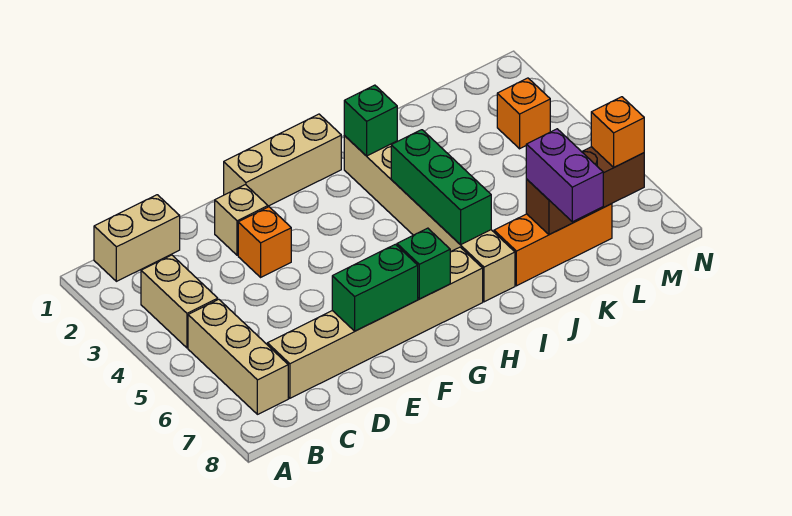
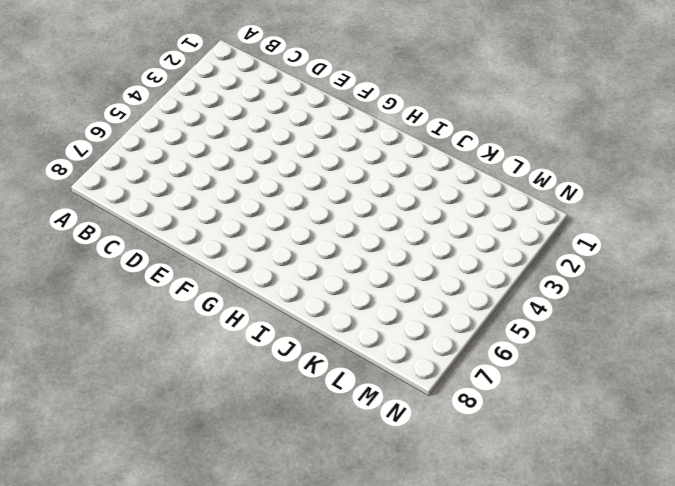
none -> tan brick B1:C1 level 1
none -> tan brick B3:B4 level 1
none -> tan brick B5:B7 level 1

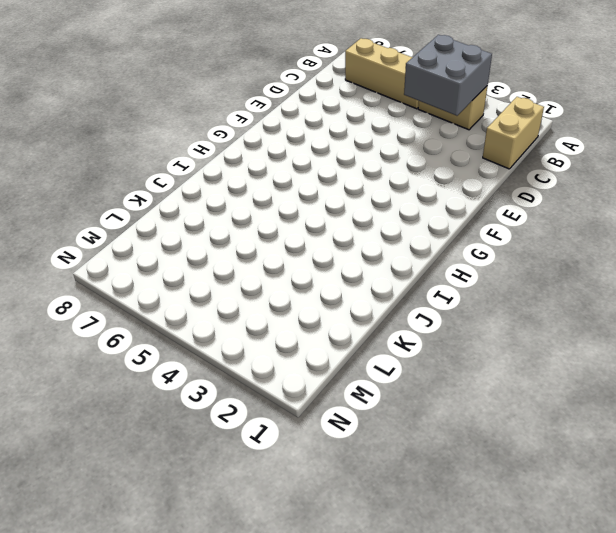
grey brick B3:C4 level 2 -> none
none -> tan brick C7:H7 level 1
none -> tan brick E2 level 1
none -> orange brick E3 level 1

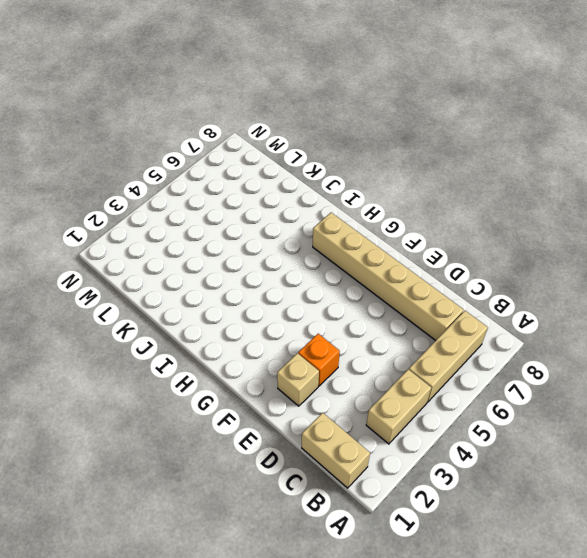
none -> tan brick F1:H1 level 1
none -> tan brick I2:I7 level 1
none -> orange brick J7:L7 level 1

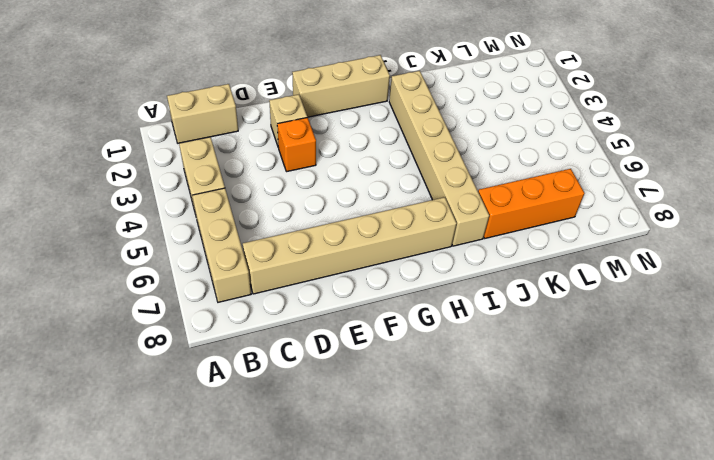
none -> orange brick M3 level 1
none -> green brick E7:F7 level 2
none -> green brick G7 level 2

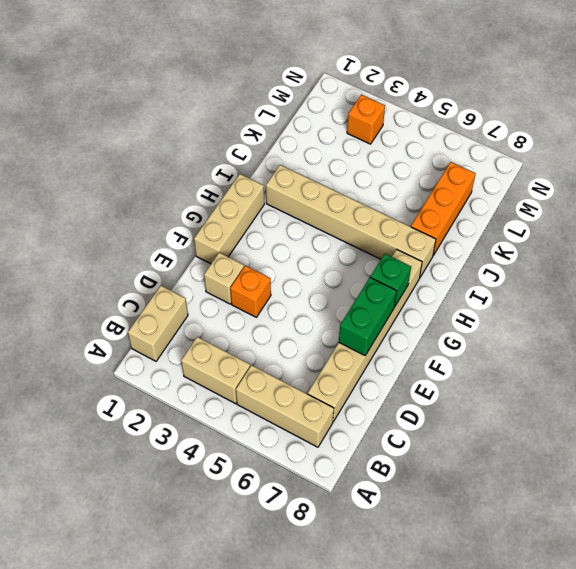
none -> green brick I2 level 2
none -> green brick I4:I6 level 2
none -> brown brick K7:M7 level 2

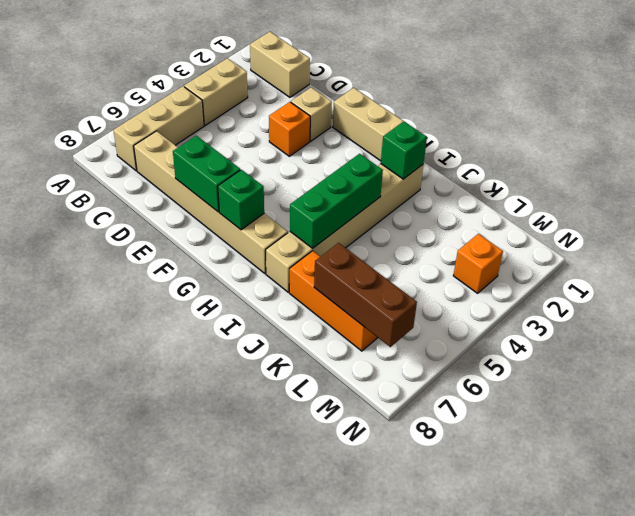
none -> purple brick K7:K8 level 3
none -> orange brick M7 level 3

